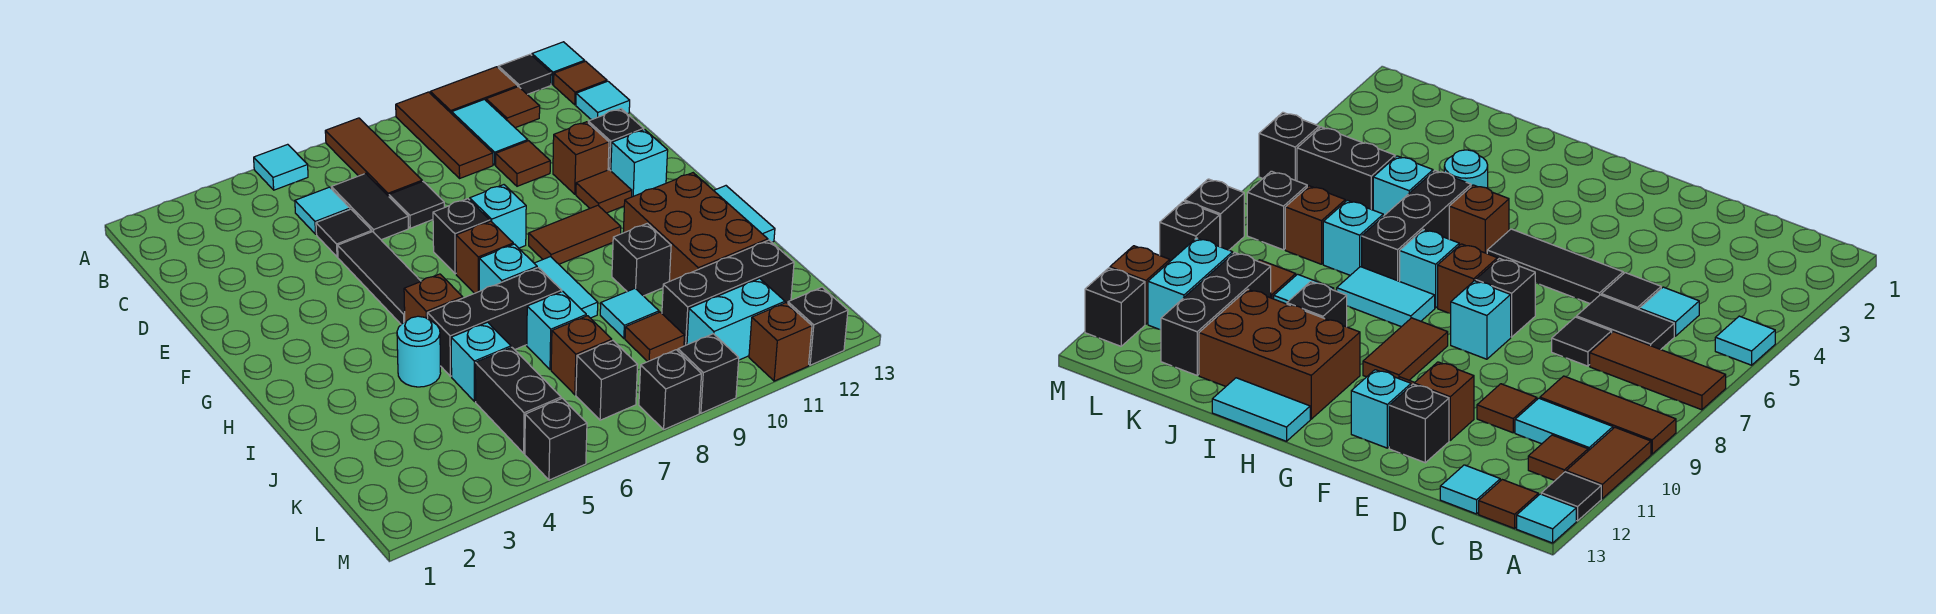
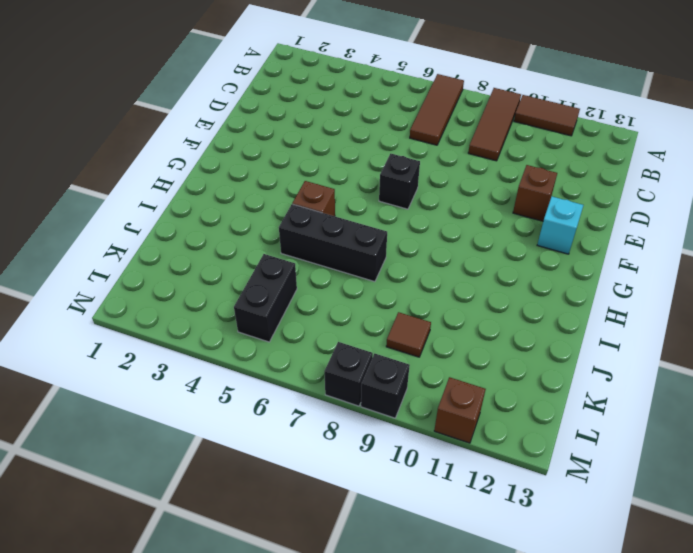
none -> cyan tile A5 level 1
none -> black tile A12 level 1
none -> cyan tile A13 level 1
none -> cyan tile B10:C10 level 1

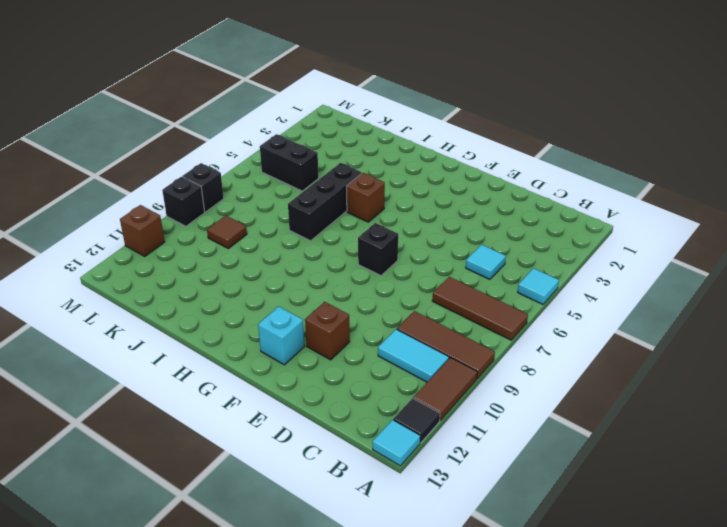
none -> brown tile B11 level 1
none -> brown tile B13 level 1
none -> black tile C6:D6 level 1
none -> cyan tile C13 level 1

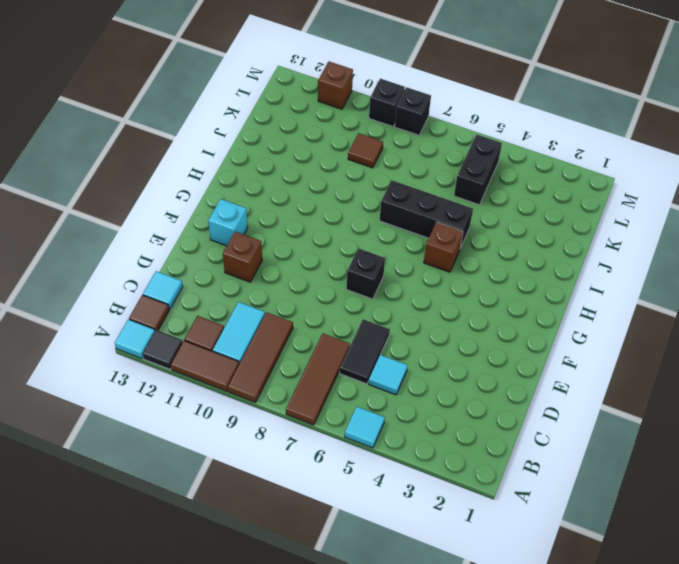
none -> black tile D5 level 1
none -> black tile D7 level 1
none -> brown tile D10 level 1
none -> black tile E5:G5 level 1

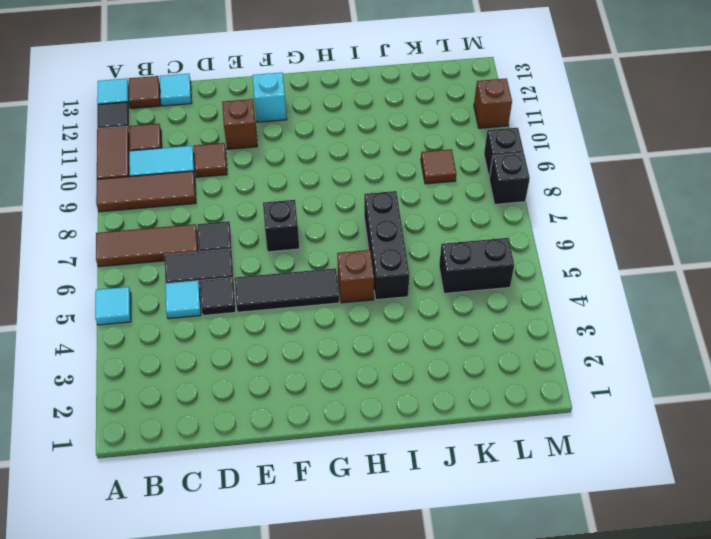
none -> black brick E12 level 1
none -> cyan brick F8 level 1
none -> brown tile F11 level 1
none -> brown brick G7 level 1

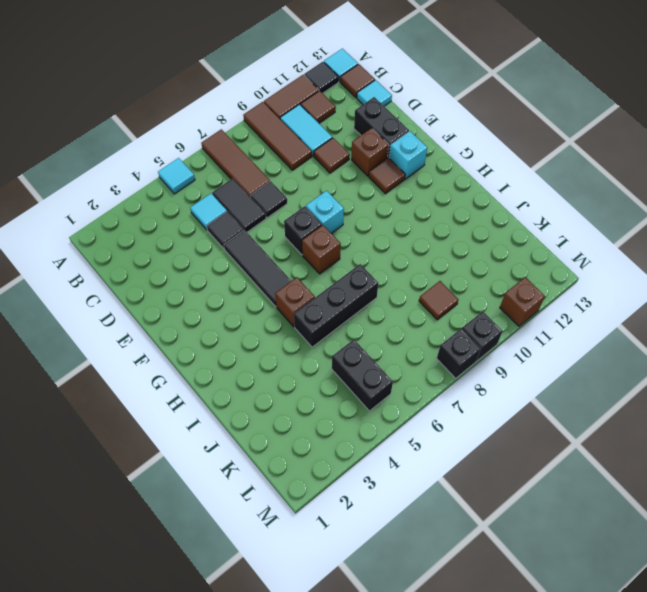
black brick D12:E12 level 1 -> black brick E12 level 1
none -> brown tile G9:G10 level 1
none -> cyan brick H7 level 1
none -> cyan tile H8:I8 level 1
none -> brown brick H11:J12 level 1

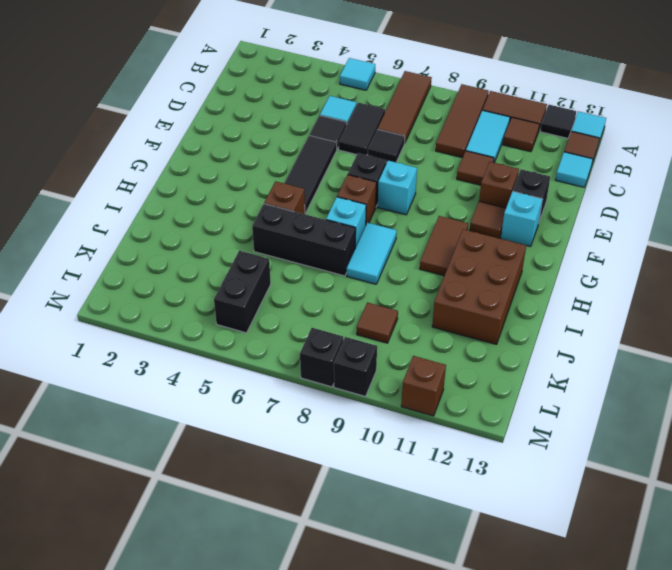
brown tile G10:H10 level 1 -> brown tile G9:G10 level 1
none -> cyan tile H13:I13 level 1
none -> cyan round brick I4 level 1
none -> black brick I10 level 1
none -> cyan brick J5 level 1

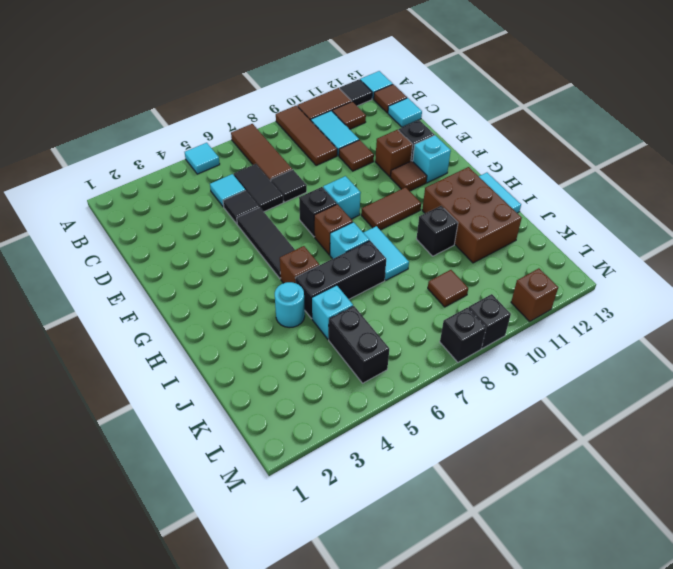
none -> cyan brick J7 level 1
none -> cyan tile J9 level 1
none -> brown brick K7 level 1
none -> black brick K10:K12 level 1

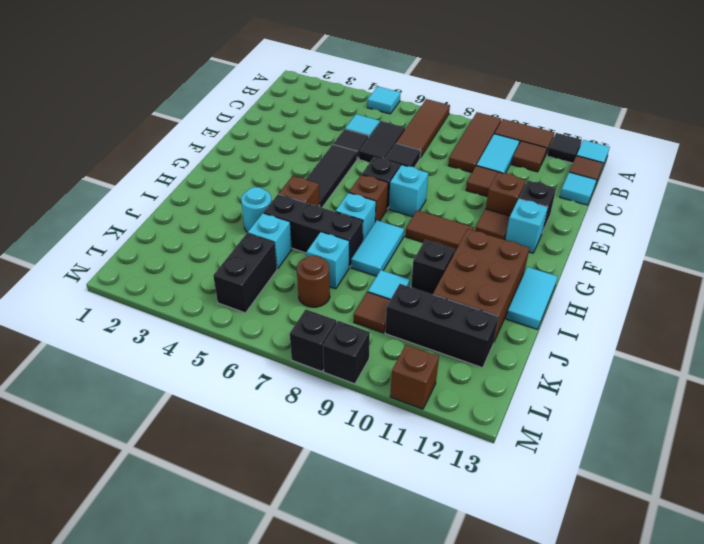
brown round brick K7 level 1 -> brown brick K7 level 1
none -> black brick L7 level 1
none -> cyan brick L10:L11 level 1
none -> black brick M5 level 1
none -> black brick M12 level 1

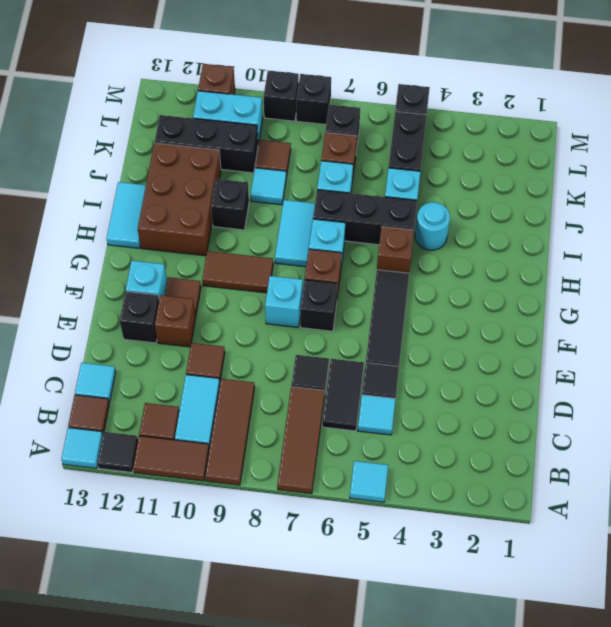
none -> black brick M12 level 1

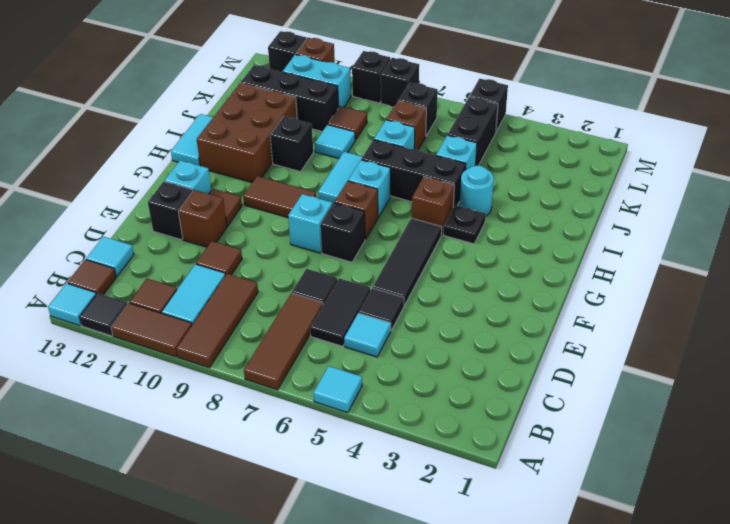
black plate H4 level 1 -> none

